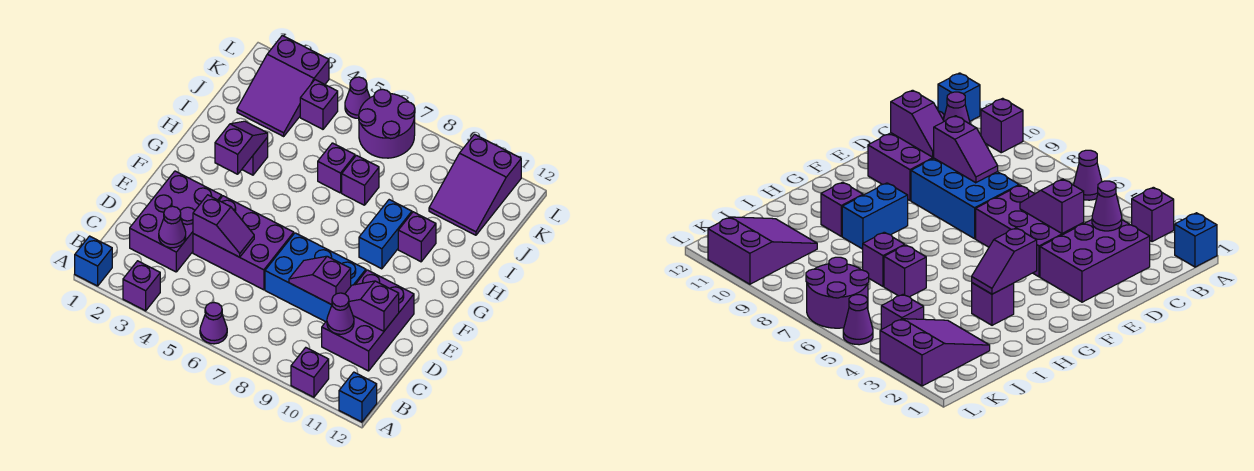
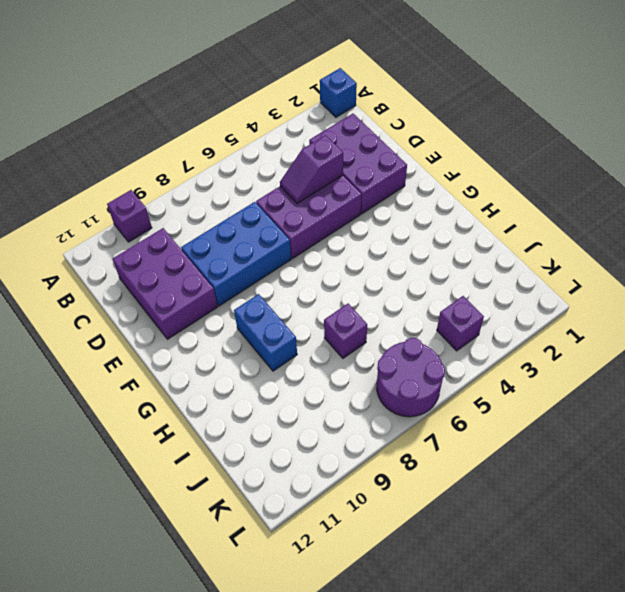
none -> purple brick A3 level 1
none -> purple cone A6 level 1
none -> blue brick A12 level 1

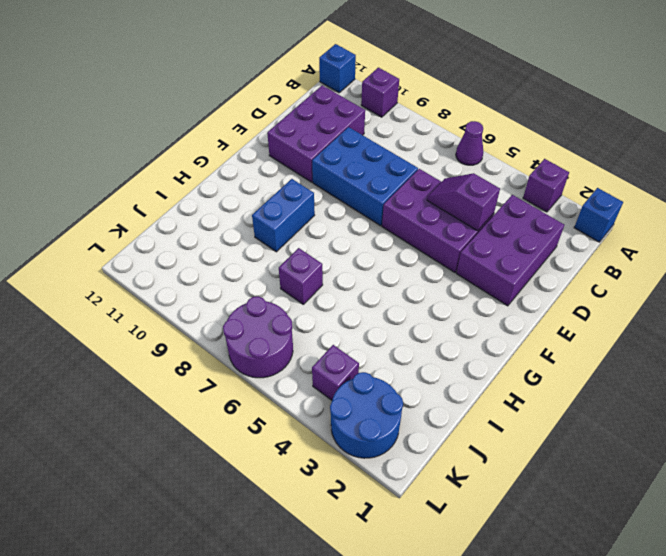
blue round brick K2:L3 level 1 -> purple slope J2:L3 level 1 top L
none -> purple brick H3 level 1
none -> purple brick H10 level 1
none -> purple brick I6 level 1

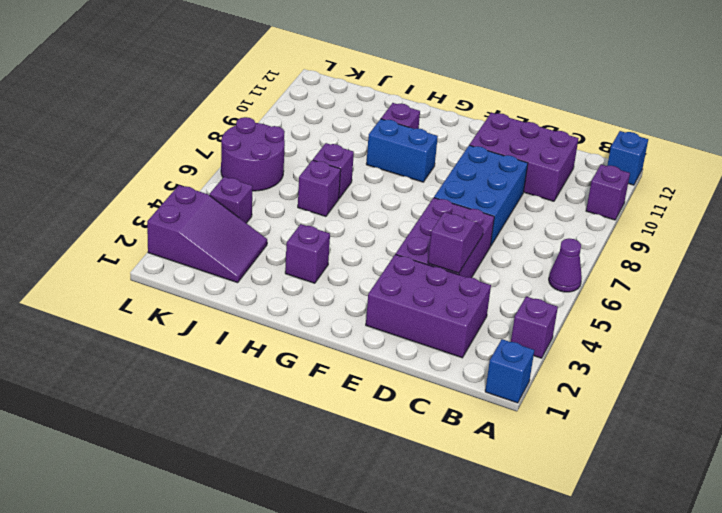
none -> purple slope J10:L11 level 1 top L
none -> purple cone L5 level 1
none -> purple cone C3 level 2

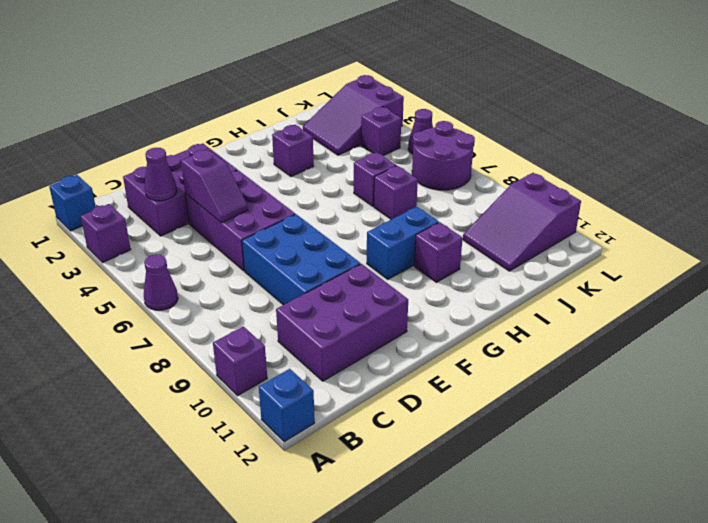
none -> purple cone C10 level 2
none -> purple slope D8:D9 level 2 top 9
none -> purple slope D10:D11 level 2 top 11

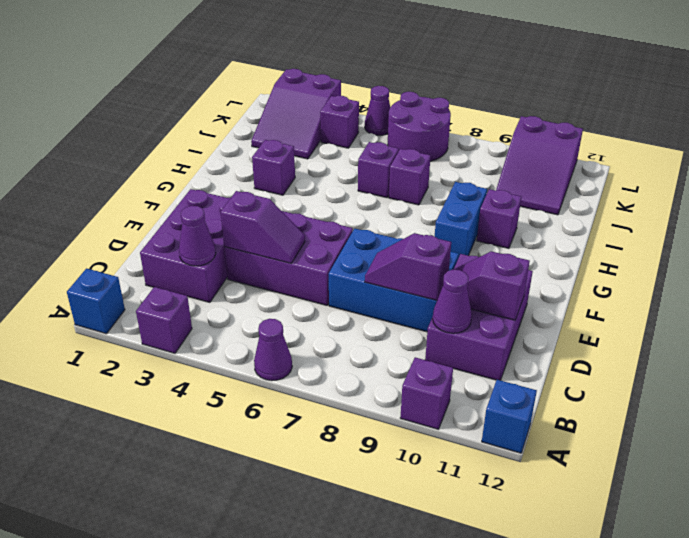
none -> purple slope G3:H3 level 2 top G

